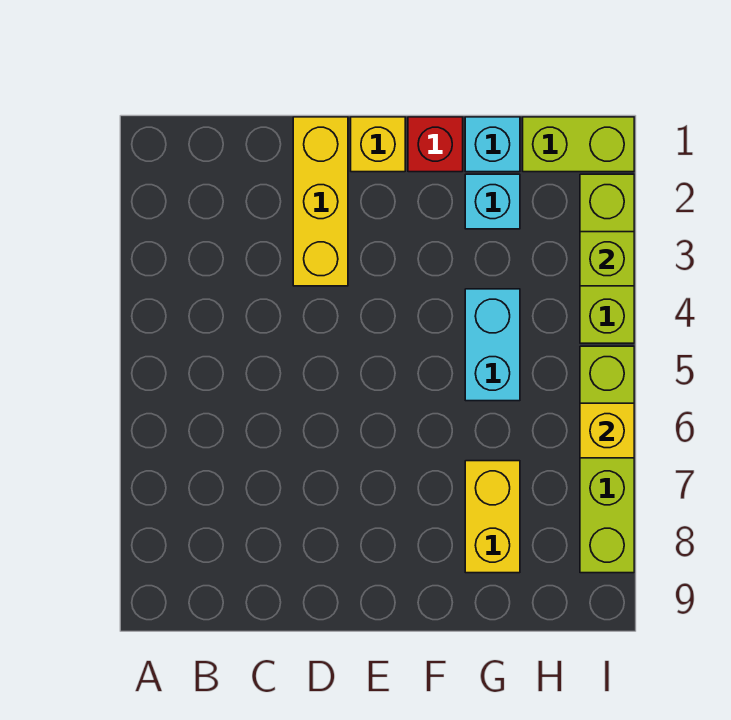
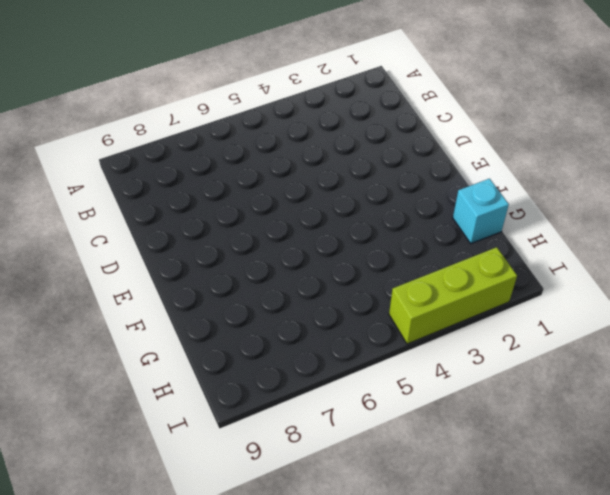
none -> yellow brick D1:D3 level 1
none -> yellow brick E1 level 1
none -> red brick F1 level 1

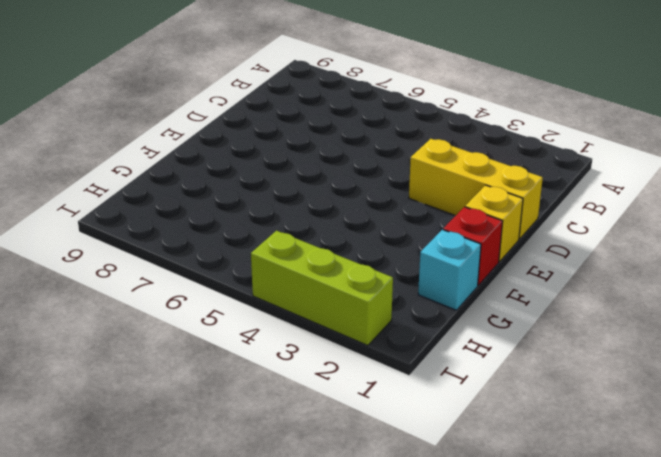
none -> cyan brick G2 level 1
none -> cyan brick G4:G5 level 1
none -> yellow brick G7:G8 level 1

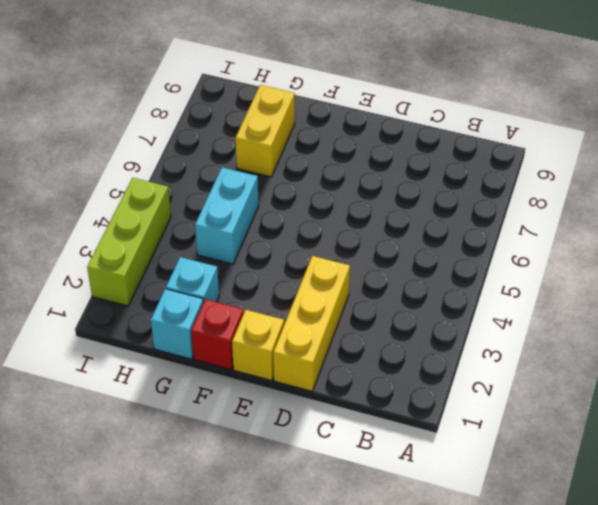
none -> lime brick H1:I1 level 1
none -> lime brick I5:I8 level 1
none -> lime brick I3 level 2

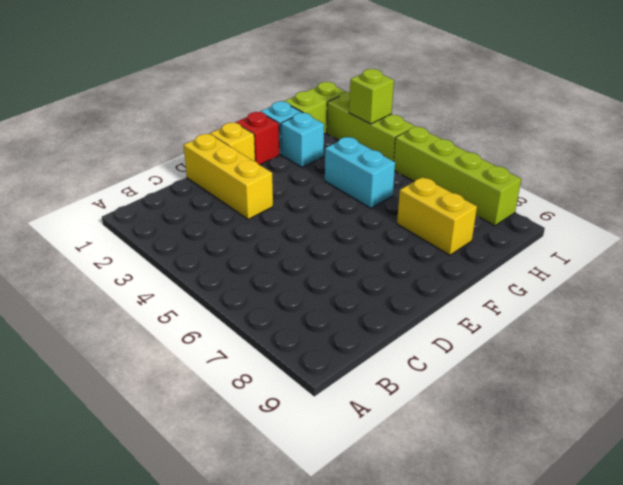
none -> yellow brick I6 level 2

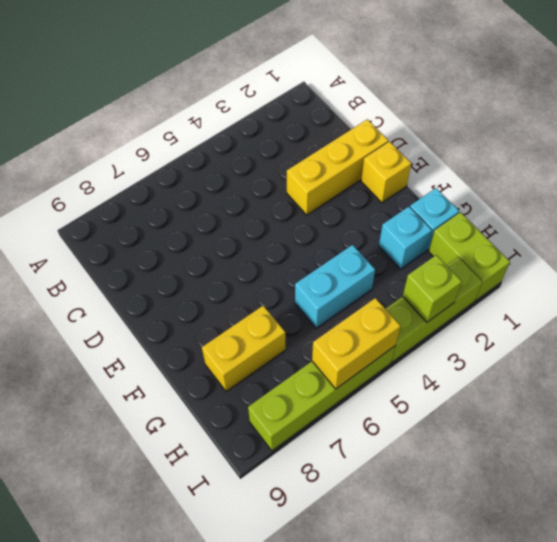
yellow brick I5:I6 level 2 -> yellow brick I6 level 2
none -> red brick F1 level 1

